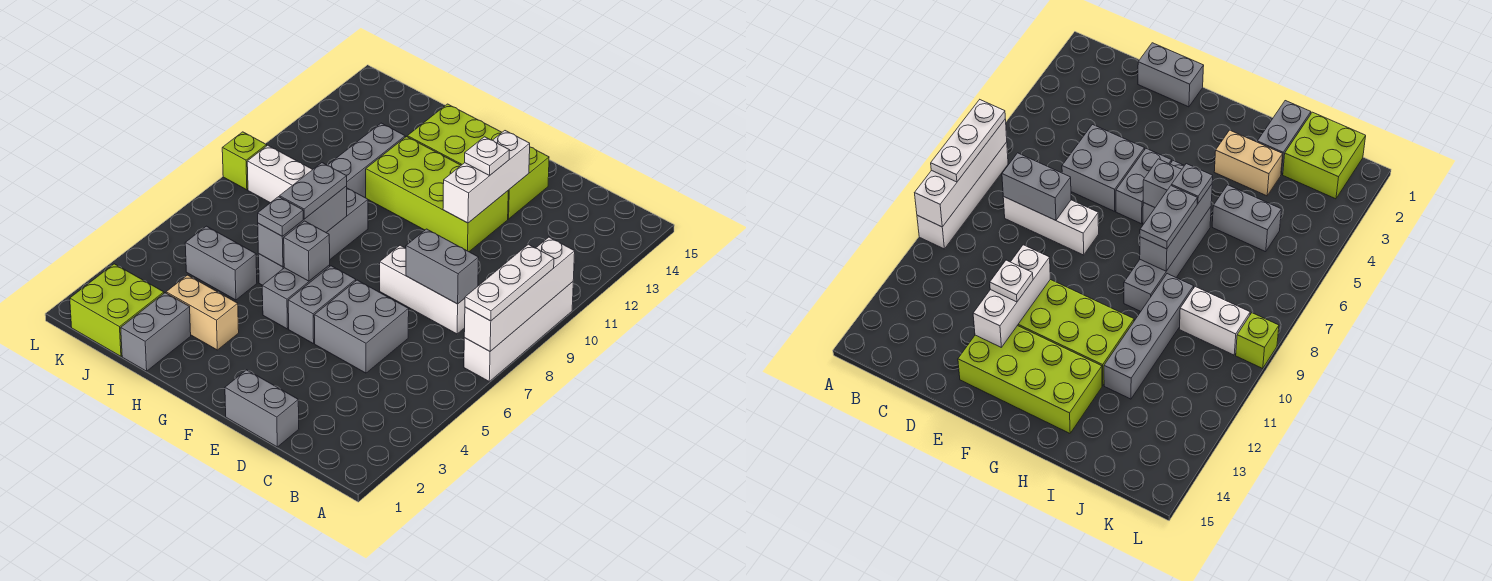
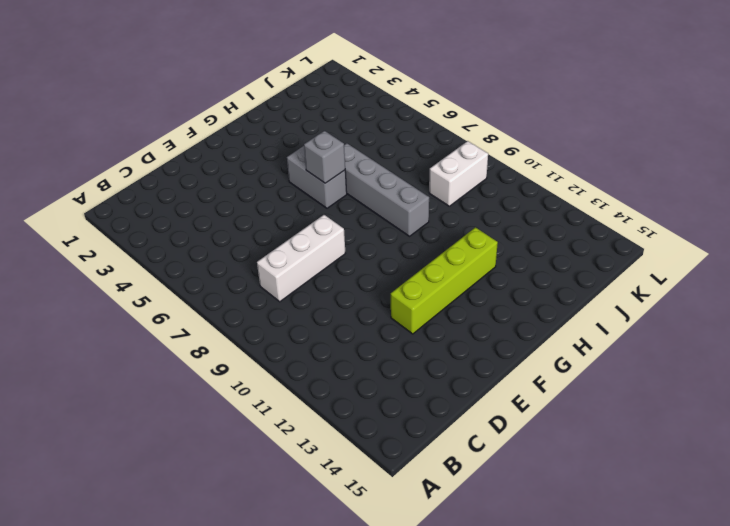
lime brick E12:H12 level 1 -> lime brick E11:H12 level 1
none -> white brick A7:A10 level 1
none -> grey brick D1:E1 level 1
none -> grey brick D5:E6 level 1

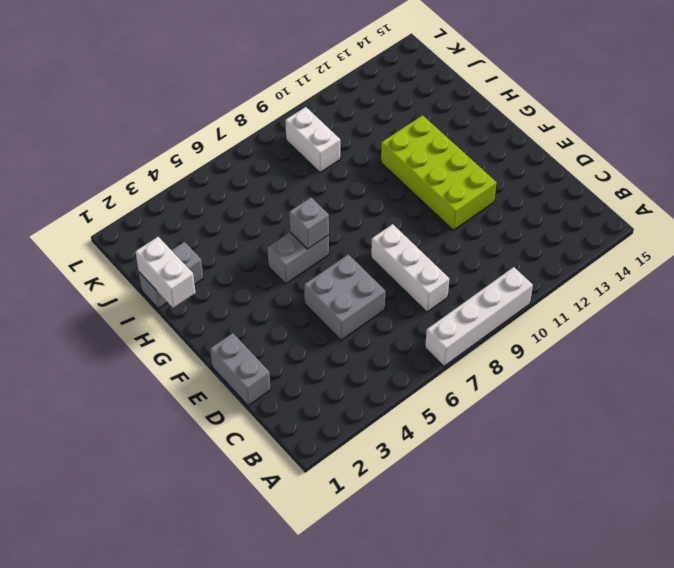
white brick H1:I1 level 2 -> none
none -> lime brick E13:H14 level 1
none -> grey brick F5:F6 level 1
none -> tan brick H3:I3 level 1

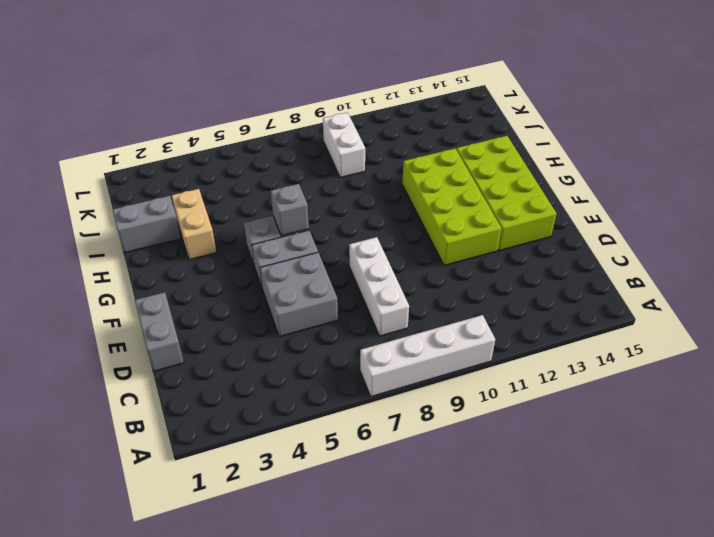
none -> grey brick H6:H9 level 1
none -> grey brick I5:J5 level 1
none -> grey brick I9:I12 level 1

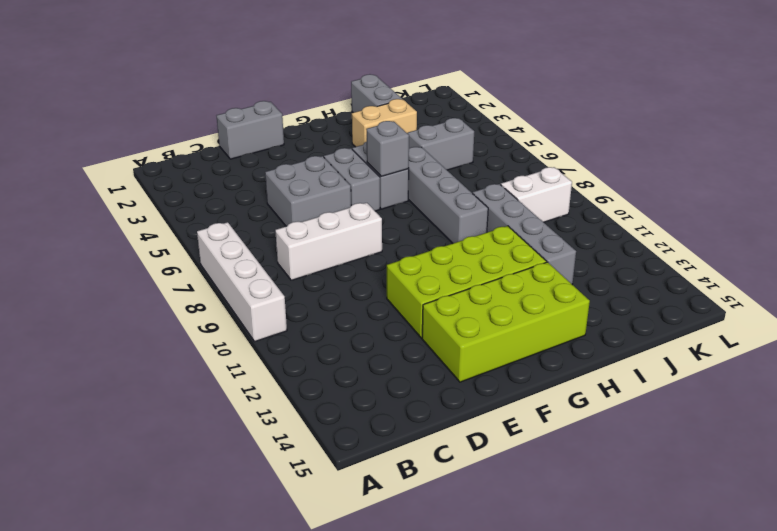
none -> lime brick J1:K2 level 1
none -> lime brick L9 level 1
none -> white brick A7:A10 level 2

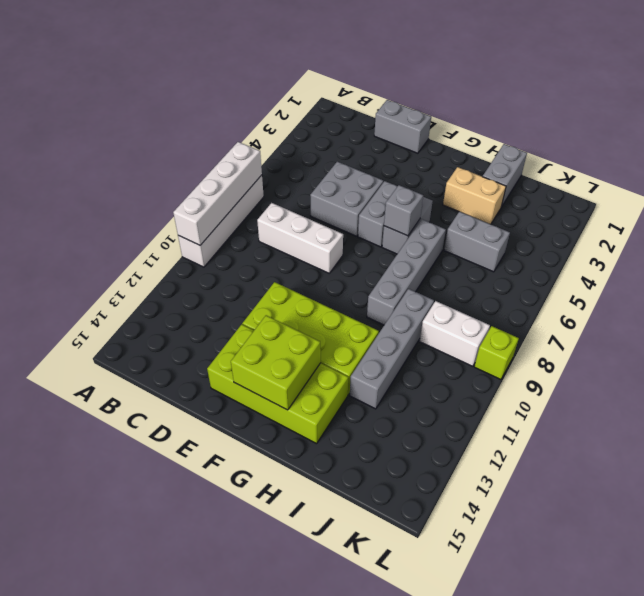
lime brick F13:G14 level 2 -> lime brick J1:K2 level 1
none -> grey brick C8:D8 level 2
none -> white brick E11:E13 level 2
none -> grey brick H6:H8 level 2

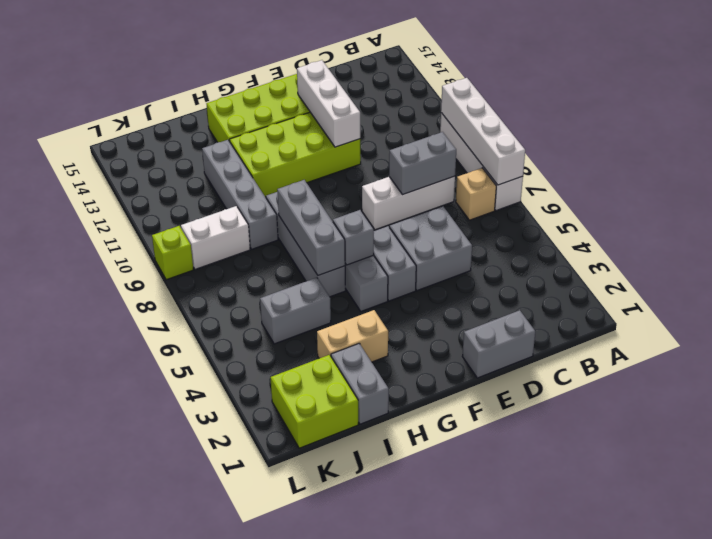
tan brick B7 level 1 -> none
none -> white plate A7:A9 level 3
none -> white plate E12 level 3
none -> grey plate H6 level 3

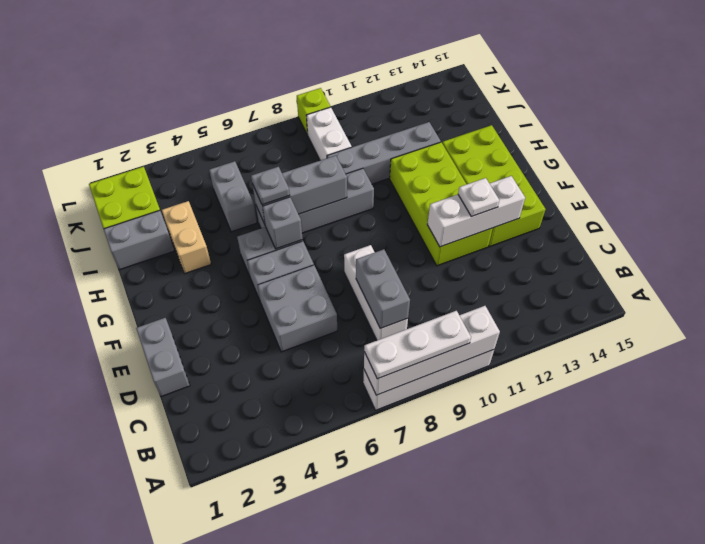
none -> grey plate H7:H8 level 3

